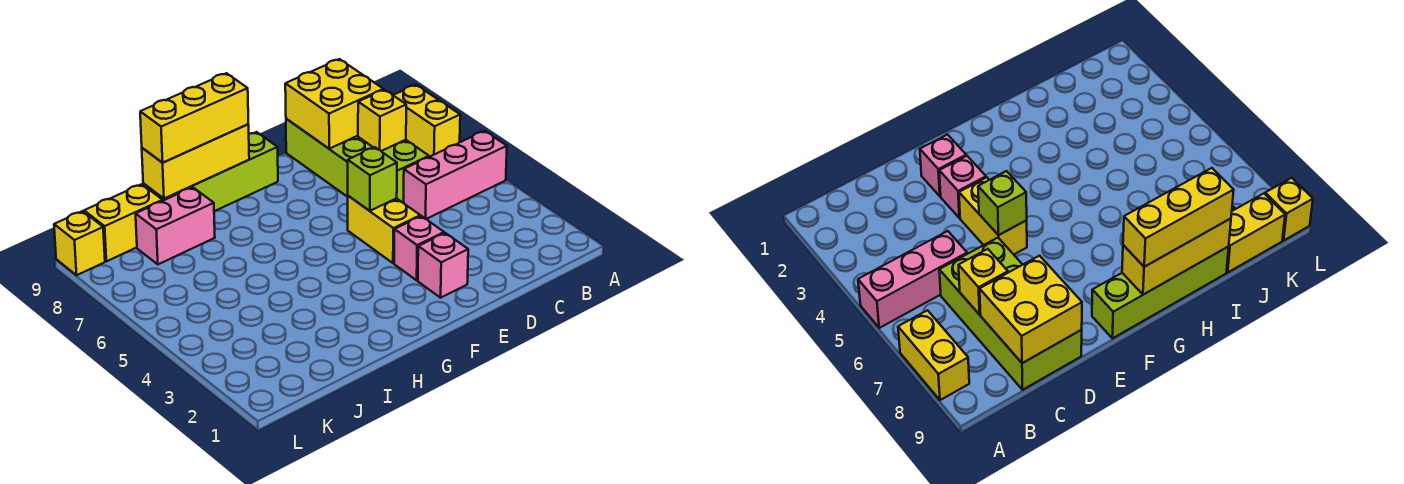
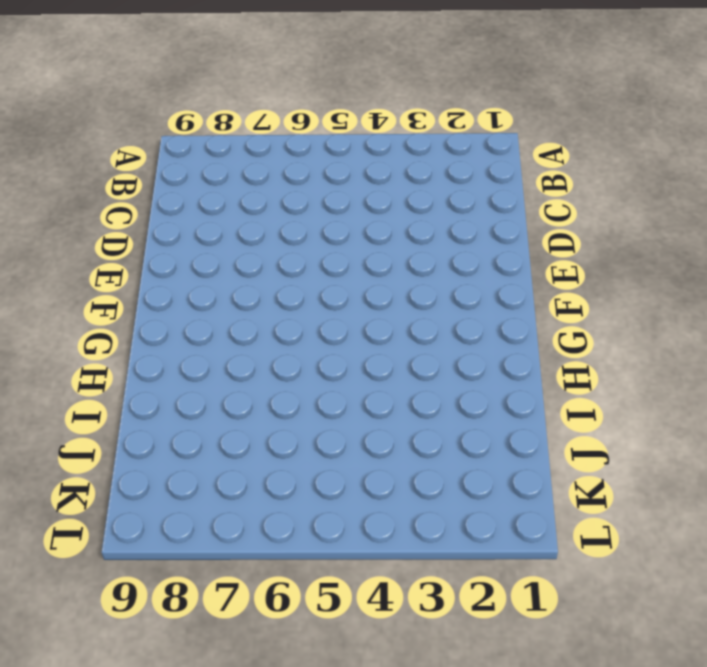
none -> pink brick A5:C5 level 1
none -> yellow brick A7:A8 level 1
none -> lime brick C6:D9 level 1

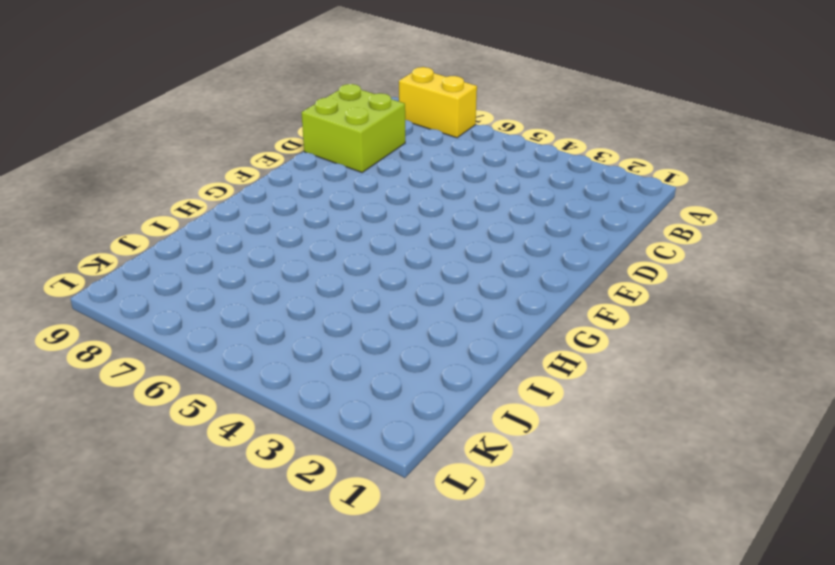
lime brick C8:D9 level 1 -> lime brick C6:D9 level 1
none -> pink brick A5:C5 level 1
none -> pink brick E2 level 1
none -> pink brick E3 level 1

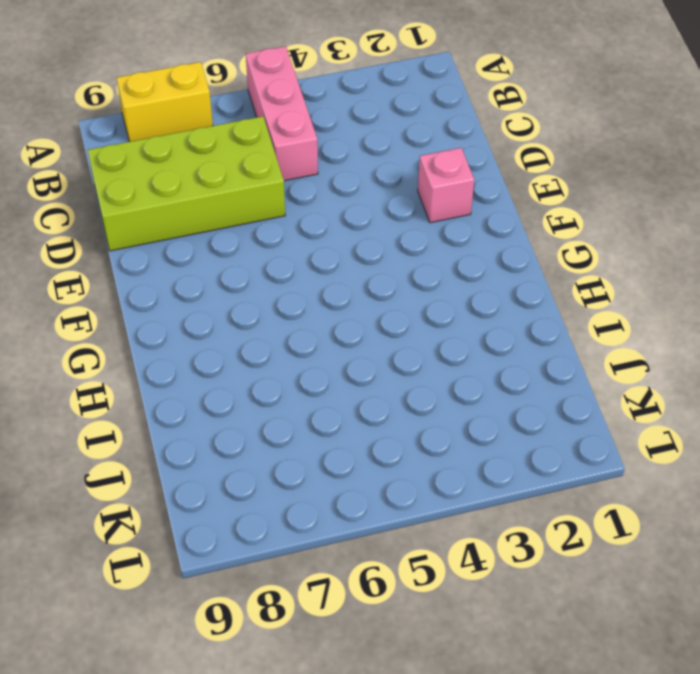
none -> pink brick E3 level 1
none -> yellow brick E4:E5 level 1
none -> lime brick F9:I9 level 1

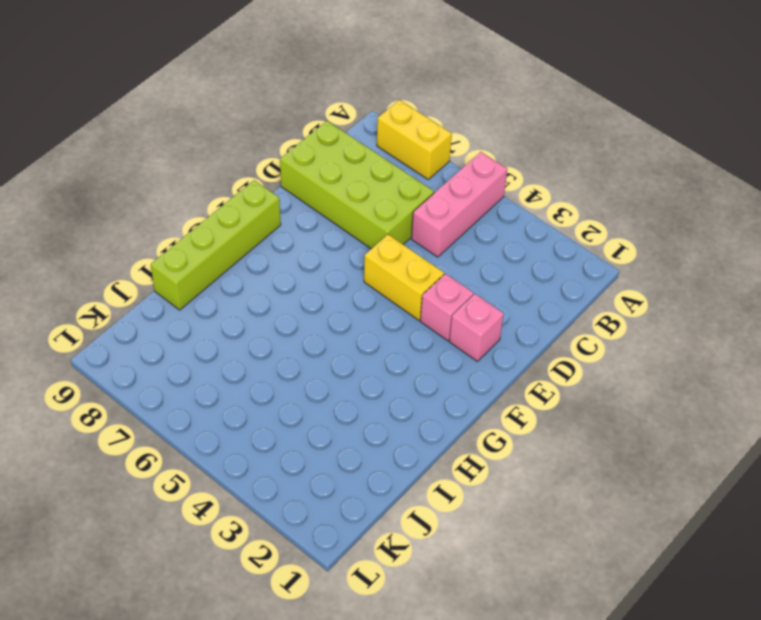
none -> pink brick I8:J8 level 1
none -> yellow brick J9:K9 level 1
none -> yellow brick L9 level 1

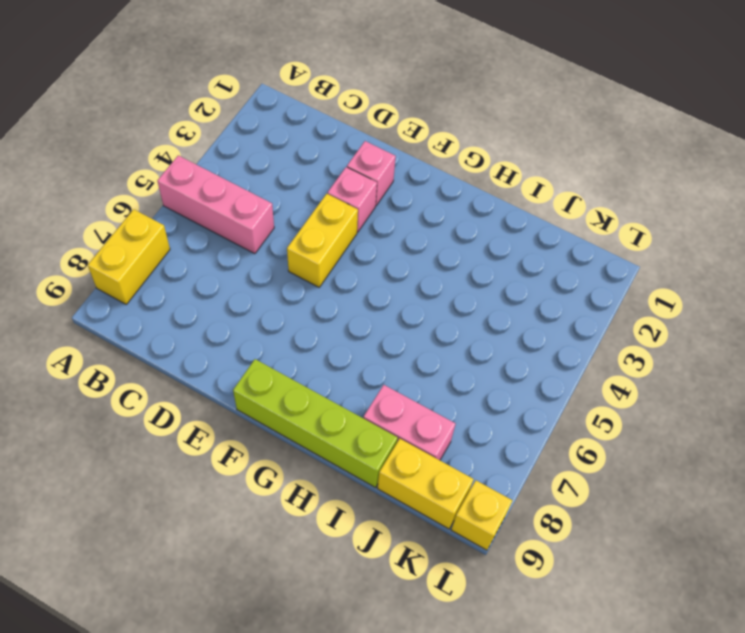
none -> lime brick C6:D9 level 1
none -> yellow brick C7 level 2
none -> yellow brick C8:D9 level 2

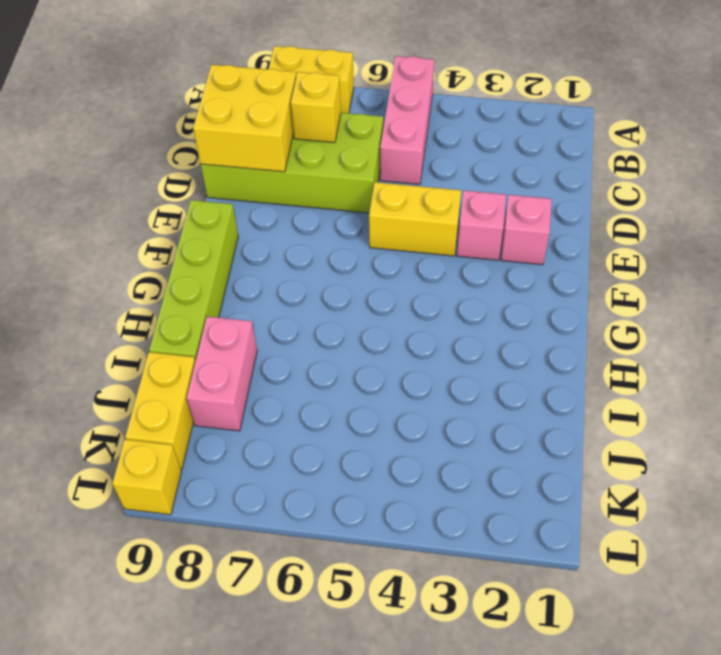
none -> lime brick E5 level 2
none -> yellow brick G9:I9 level 2
none -> yellow brick G9:I9 level 3

